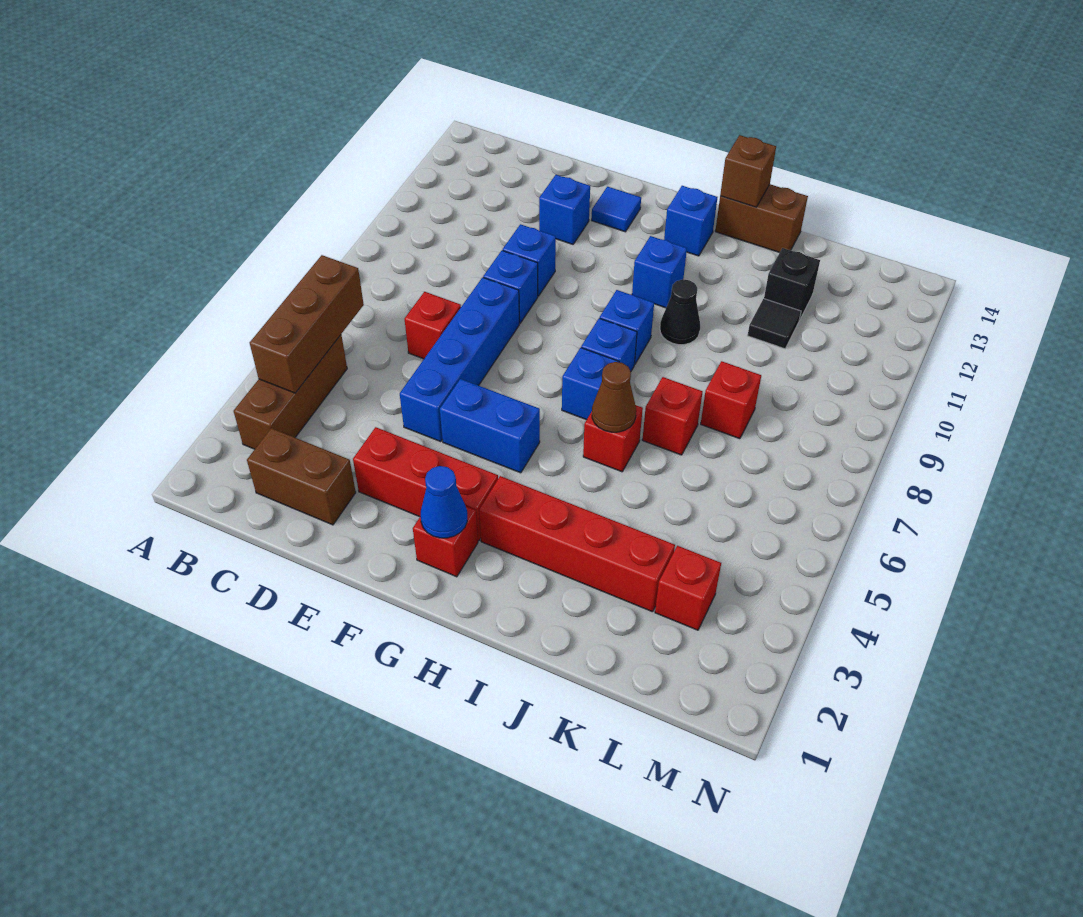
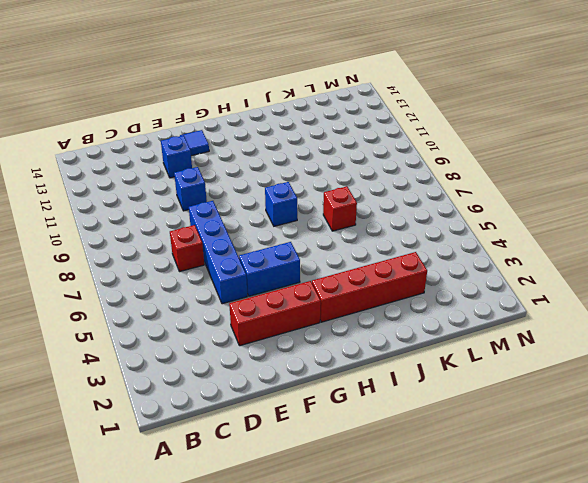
none -> brown brick B3:B5 level 1
none -> brown brick C2:D2 level 1
none -> blue brick E9 level 1

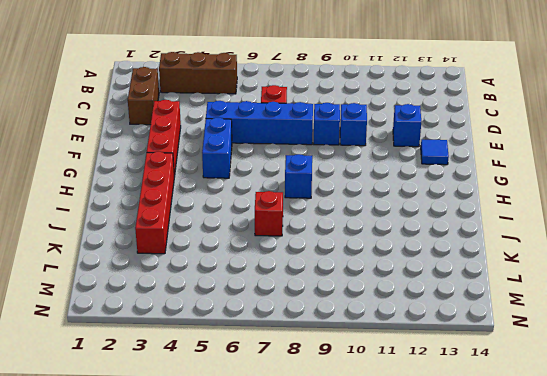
none -> red brick G2 level 1
none -> blue brick H7 level 1
none -> blue brick H9 level 1

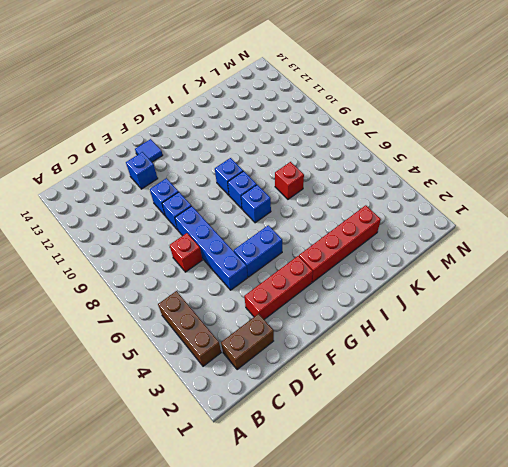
none -> red brick G2 level 1
none -> blue brick H11 level 1
none -> blue brick H13 level 1

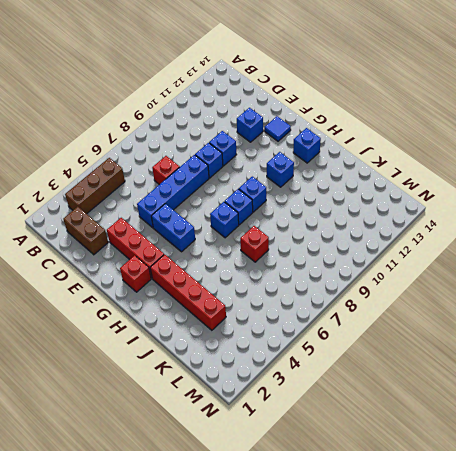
none -> red brick I6 level 1
none -> black cone I10 level 1
none -> brown brick I14:J14 level 1

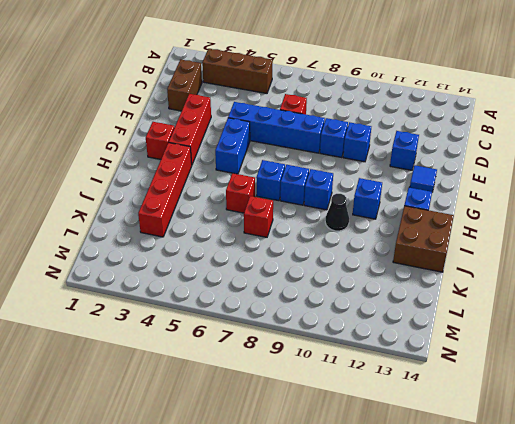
brown brick I13:J14 level 1 -> brown brick I14:J14 level 1
none -> red brick K8 level 1
none -> black tile K11 level 1
none -> black brick K12 level 1

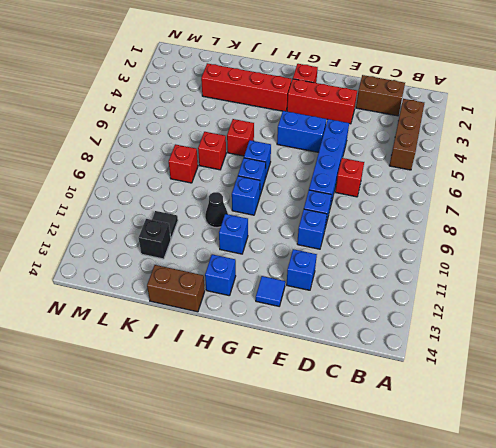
none -> red brick L3 level 1
none -> brown brick B4:B6 level 2
none -> blue cone G2 level 2

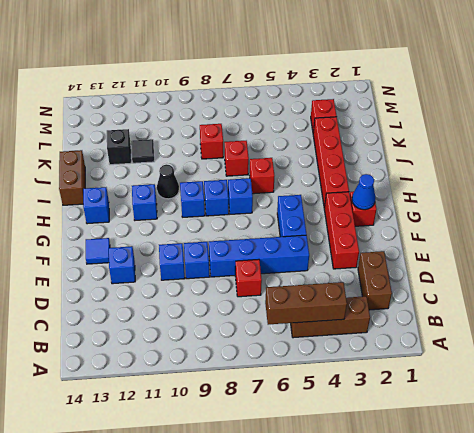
none -> brown cone I6 level 2
none -> brown brick I14 level 2

